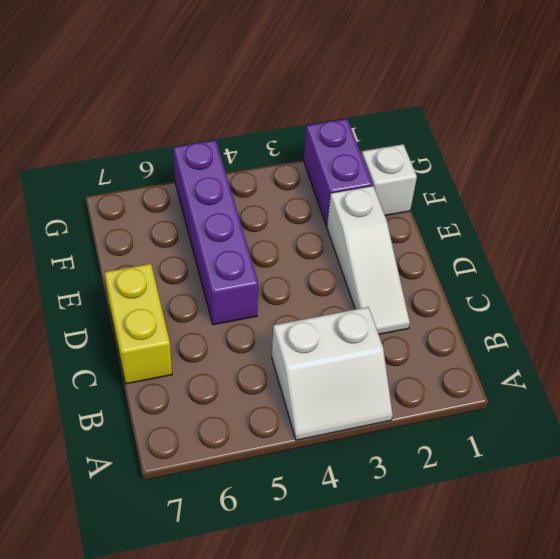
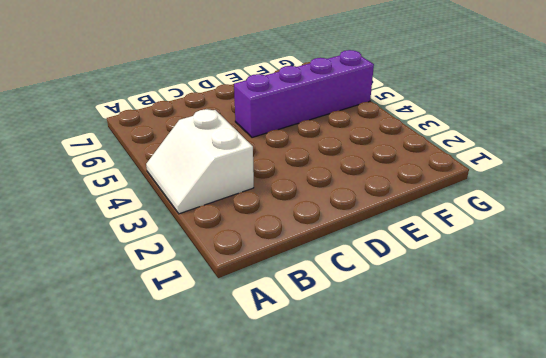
none -> white slope C2:E2 level 1 top E
none -> yellow brick C7:D7 level 1

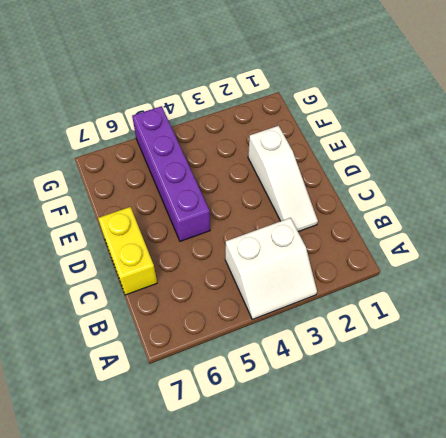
none -> white brick F1 level 1
none -> purple brick F2:G2 level 1

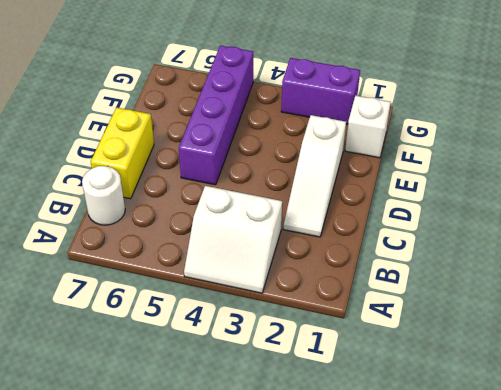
white round brick B7 level 1 -> none
purple brick G2:G3 level 1 -> purple brick F2:G2 level 1

